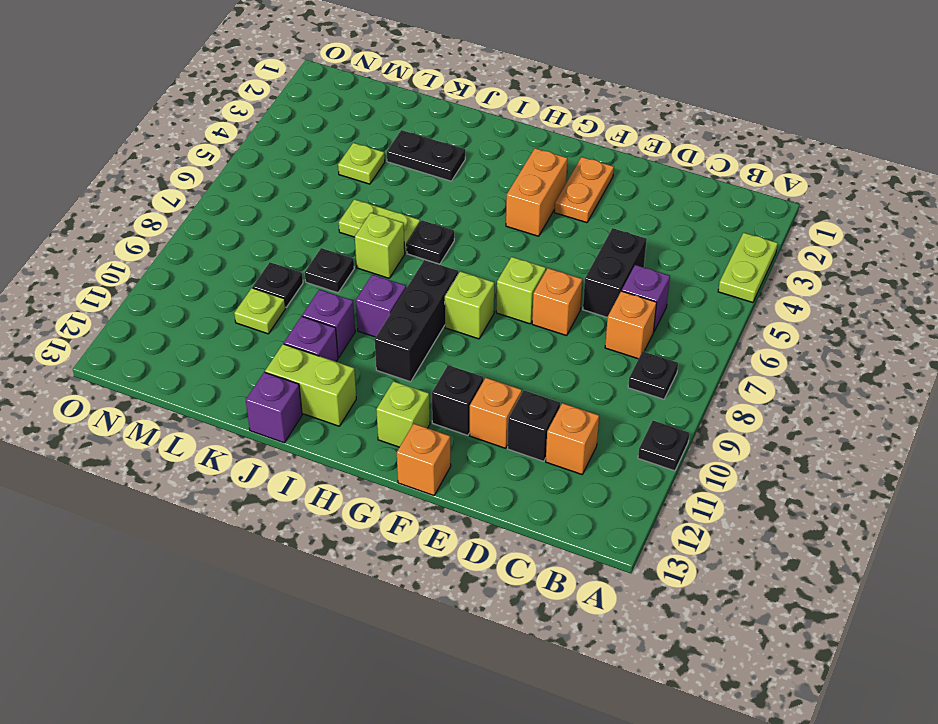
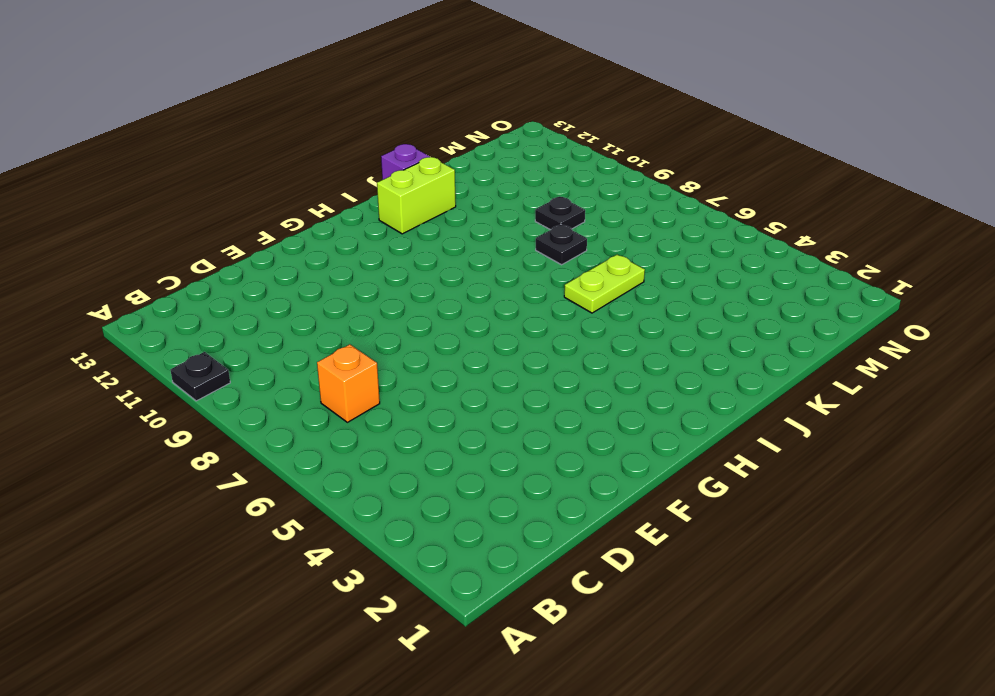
none -> lime plate A3:A4 level 1
none -> black plate B8 level 1
none -> purple brick C6 level 1
none -> orange brick C11 level 1

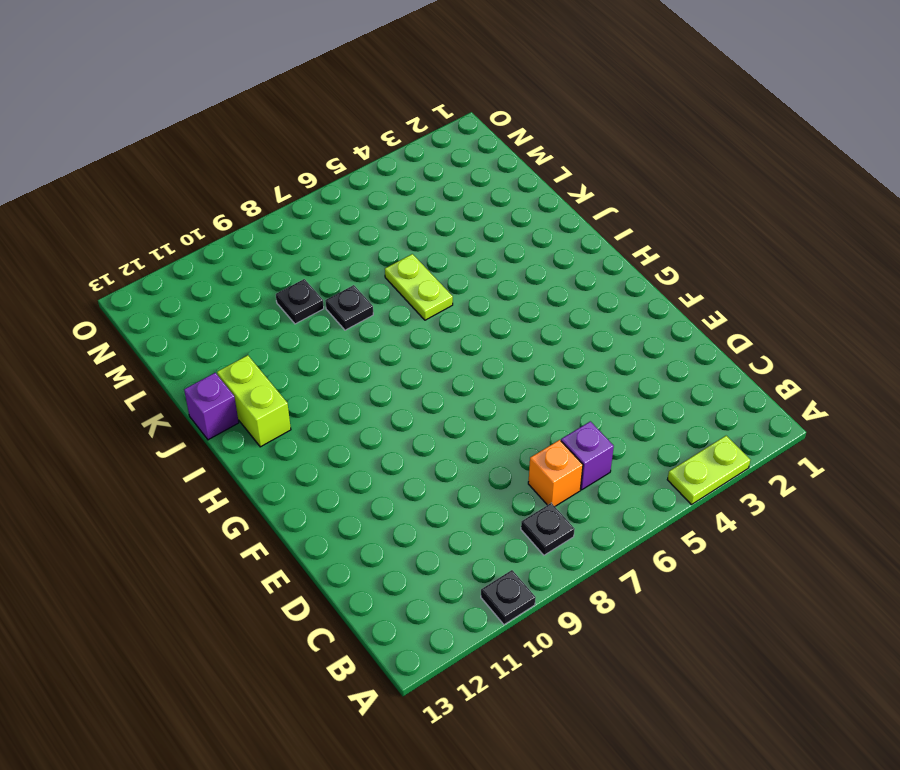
none -> orange brick C11 level 1
none -> black brick D5:D6 level 1
none -> black brick D11 level 1
none -> orange brick E7 level 1

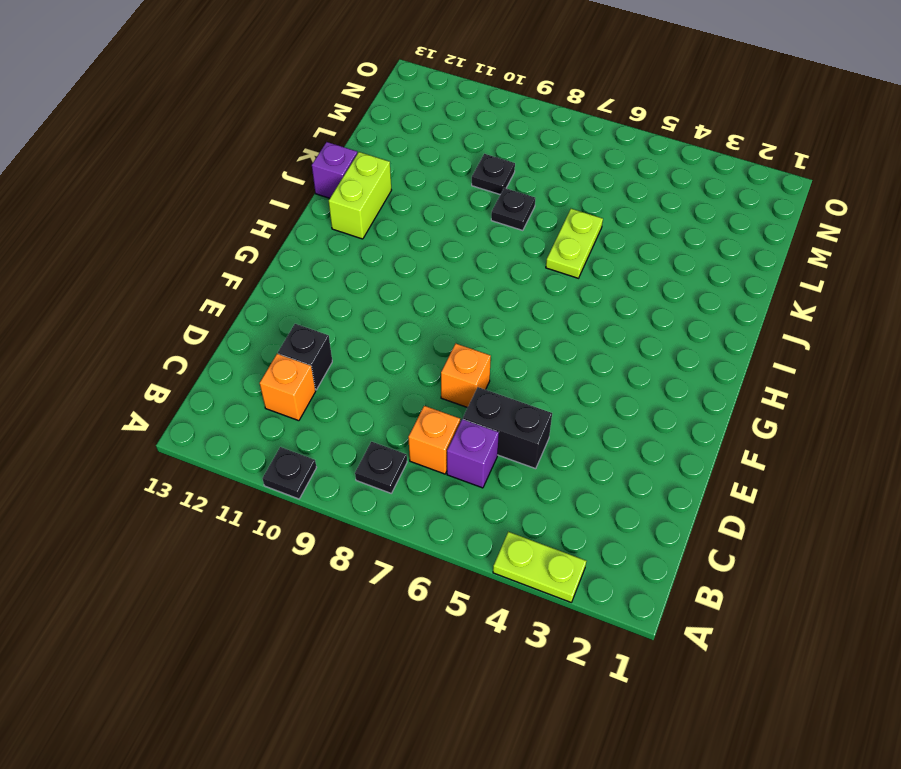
none -> orange brick E11 level 1
none -> orange plate F2:F3 level 1
none -> lime brick F7 level 1
none -> black brick F11 level 1

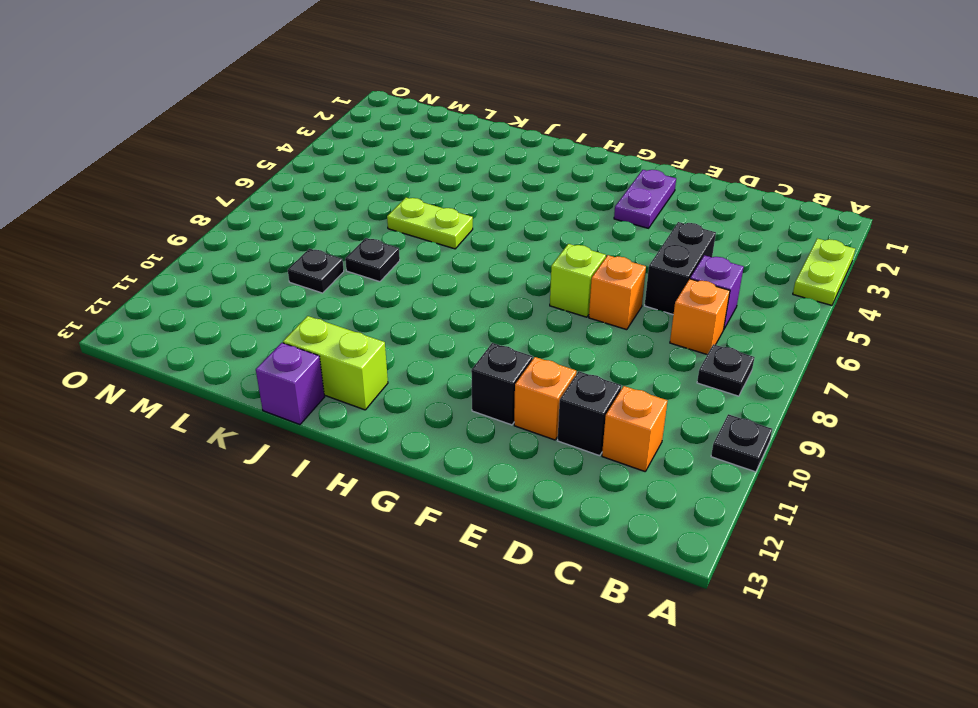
purple plate F2:F3 level 1 -> orange plate F2:F3 level 1
none -> orange brick F13 level 1
none -> orange brick G3:G4 level 1
none -> lime brick G8 level 1
none -> lime brick G12 level 1

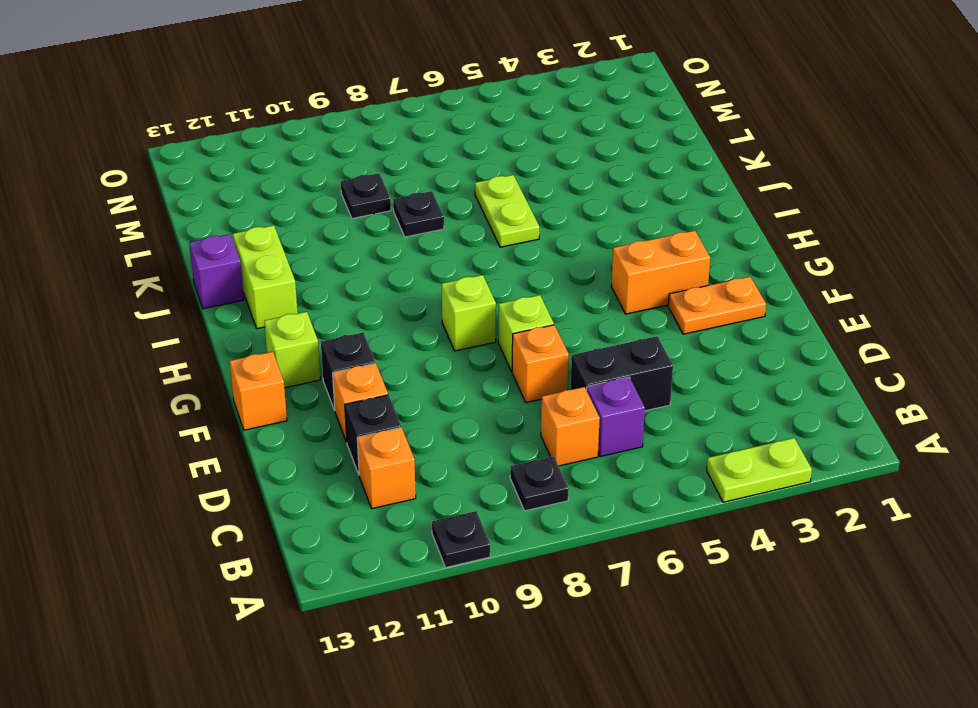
none -> black brick H8:H10 level 1
none -> black plate I6 level 1
none -> purple brick I9 level 1
none -> black plate J3:K3 level 1

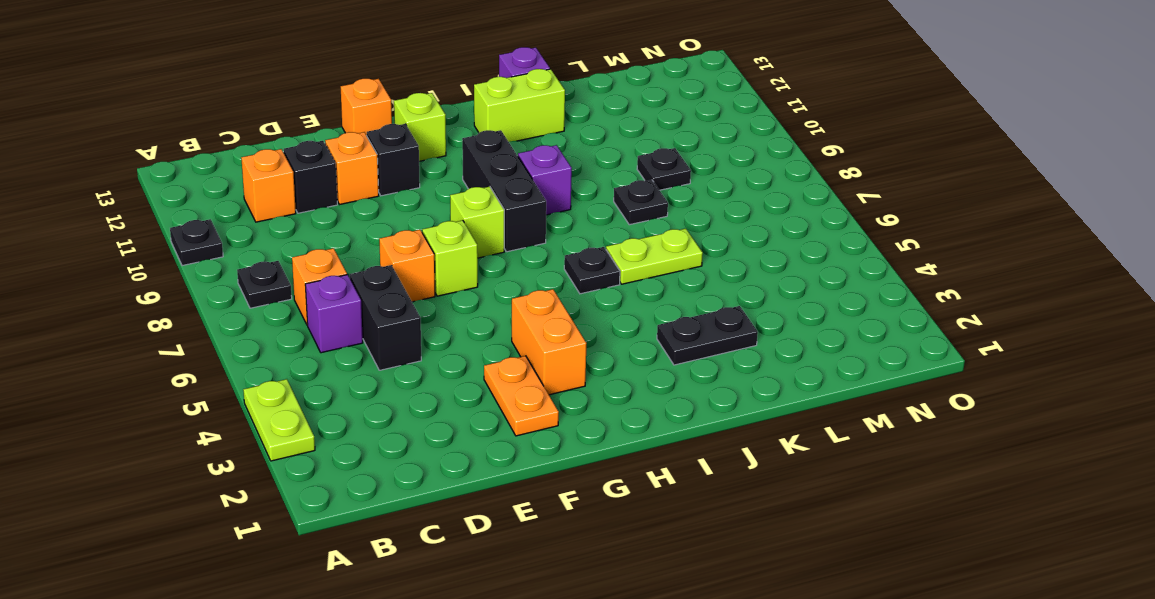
none -> lime brick J7 level 1
none -> purple brick J10 level 1
none -> purple brick J11 level 1
none -> lime plate L4 level 1

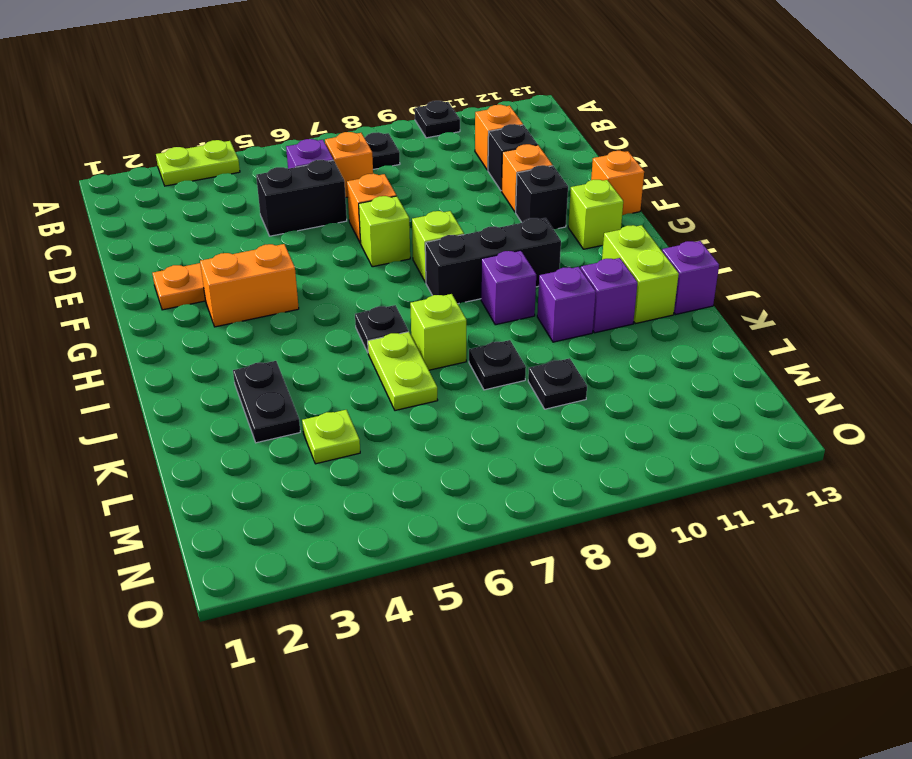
none -> lime plate L10 level 1

